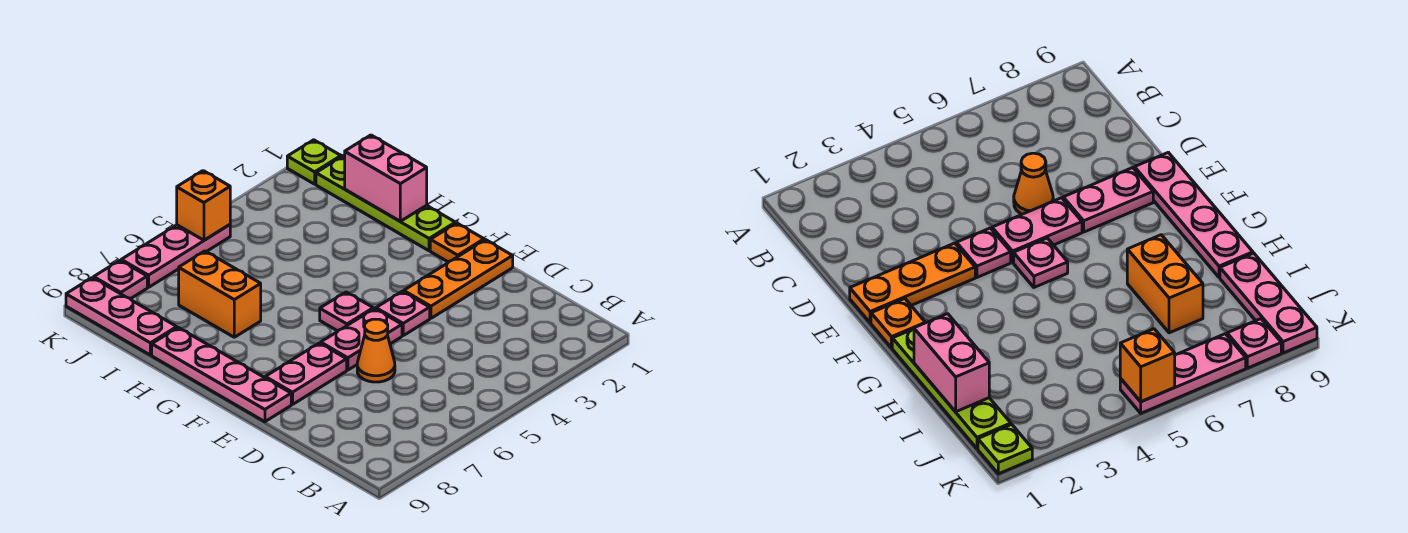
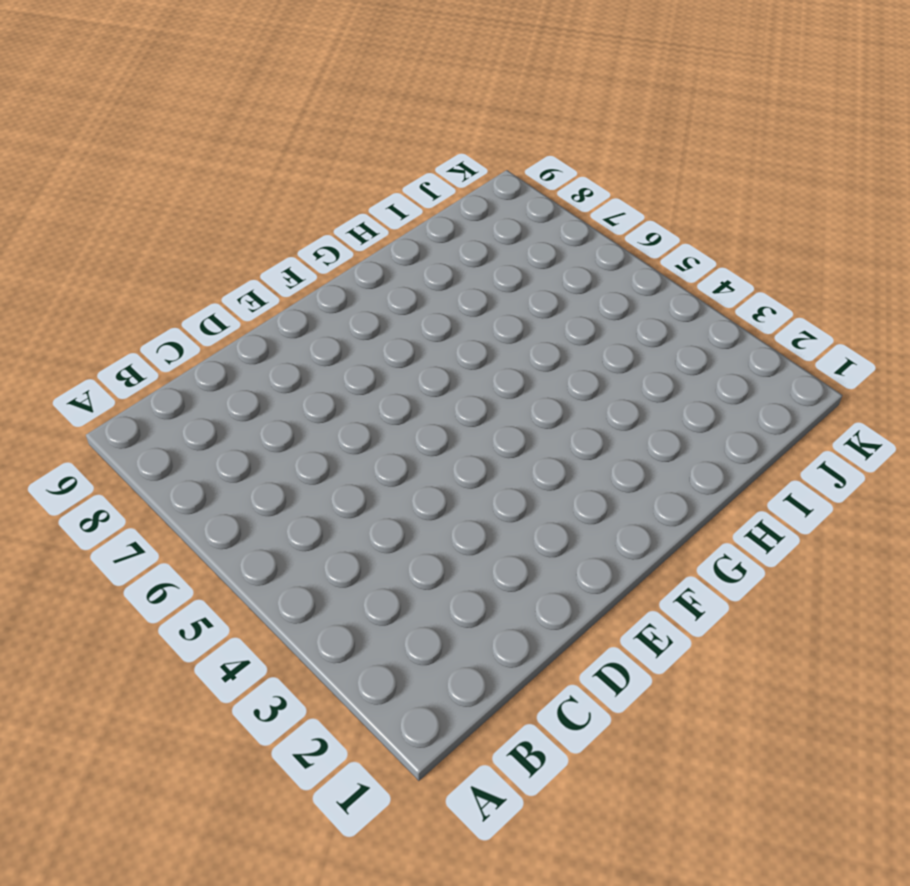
none -> orange cone D6 level 1
none -> orange plate E1:E3 level 1
none -> pink plate E4 level 1

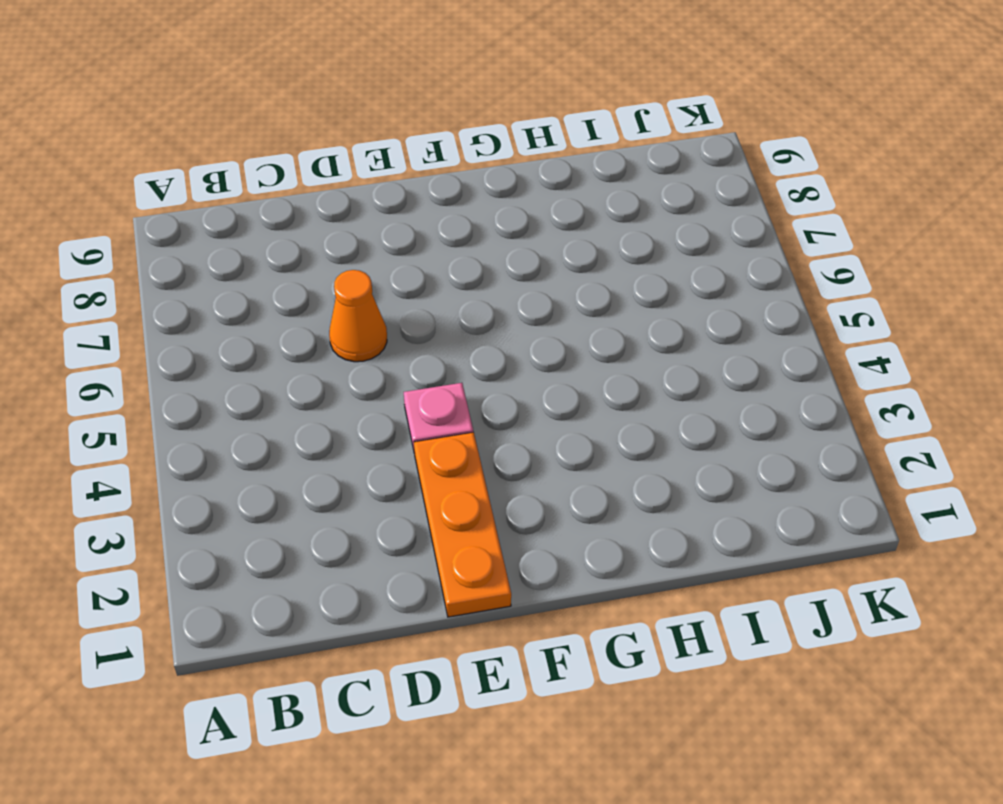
none -> pink plate E5:E6 level 1
none -> pink plate E7:E8 level 1
none -> pink plate E9:H9 level 1

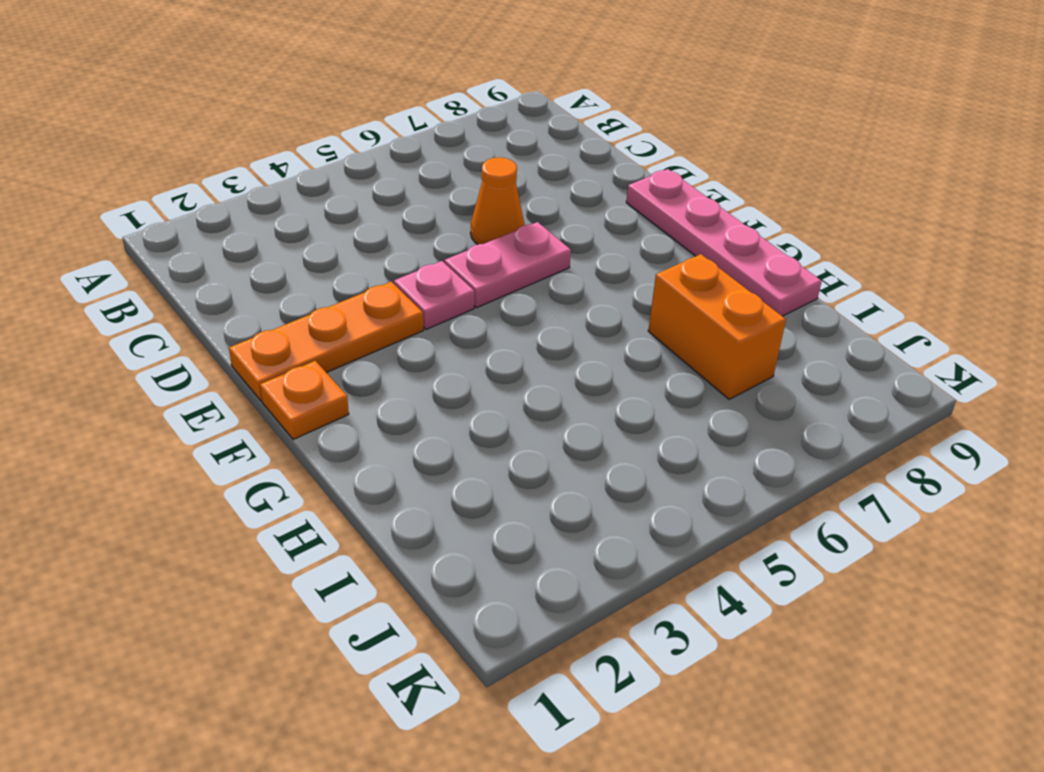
none -> pink plate E7:E8 level 1
none -> pink plate F5 level 1
none -> lime plate G1:J1 level 1

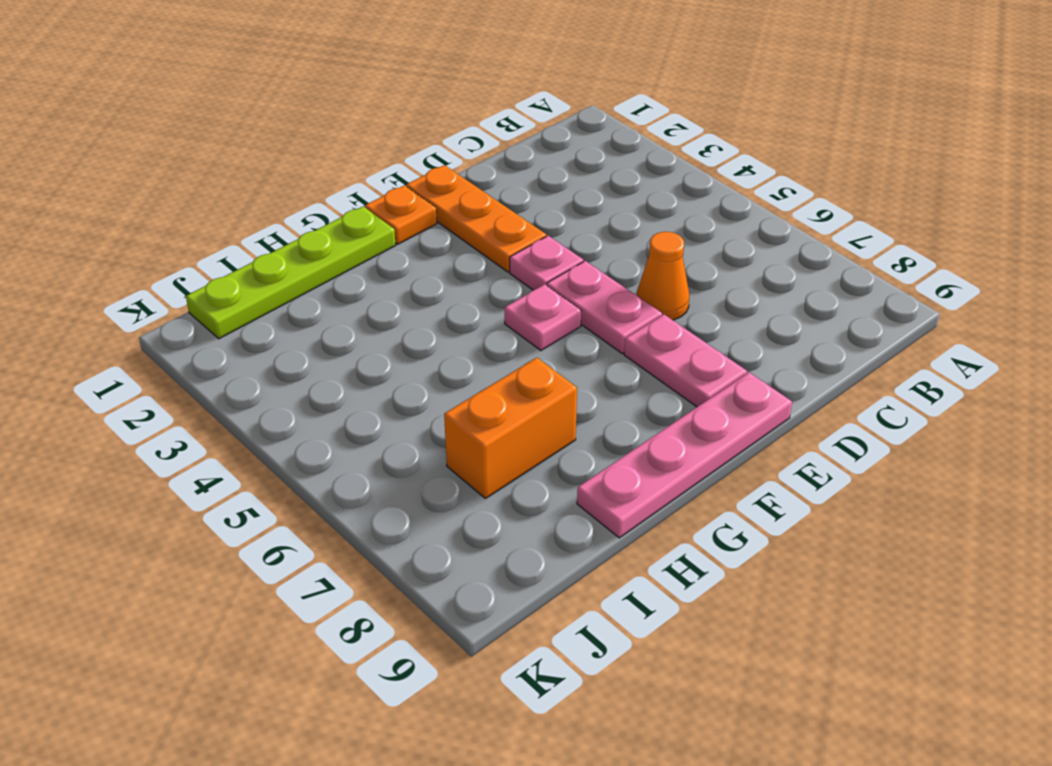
none -> pink plate I9:K9 level 1
none -> lime plate K1 level 1
none -> pink plate K5:K7 level 1

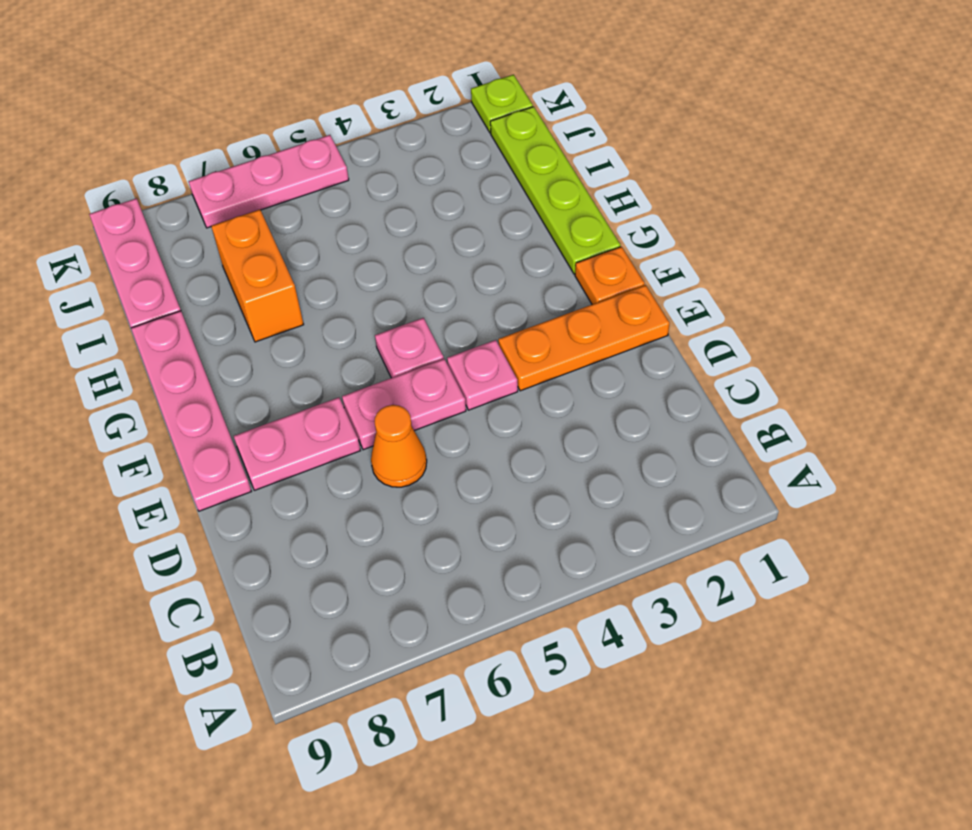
none -> pink plate K8 level 1
none -> pink brick H1:I1 level 2
none -> orange brick K5 level 2

